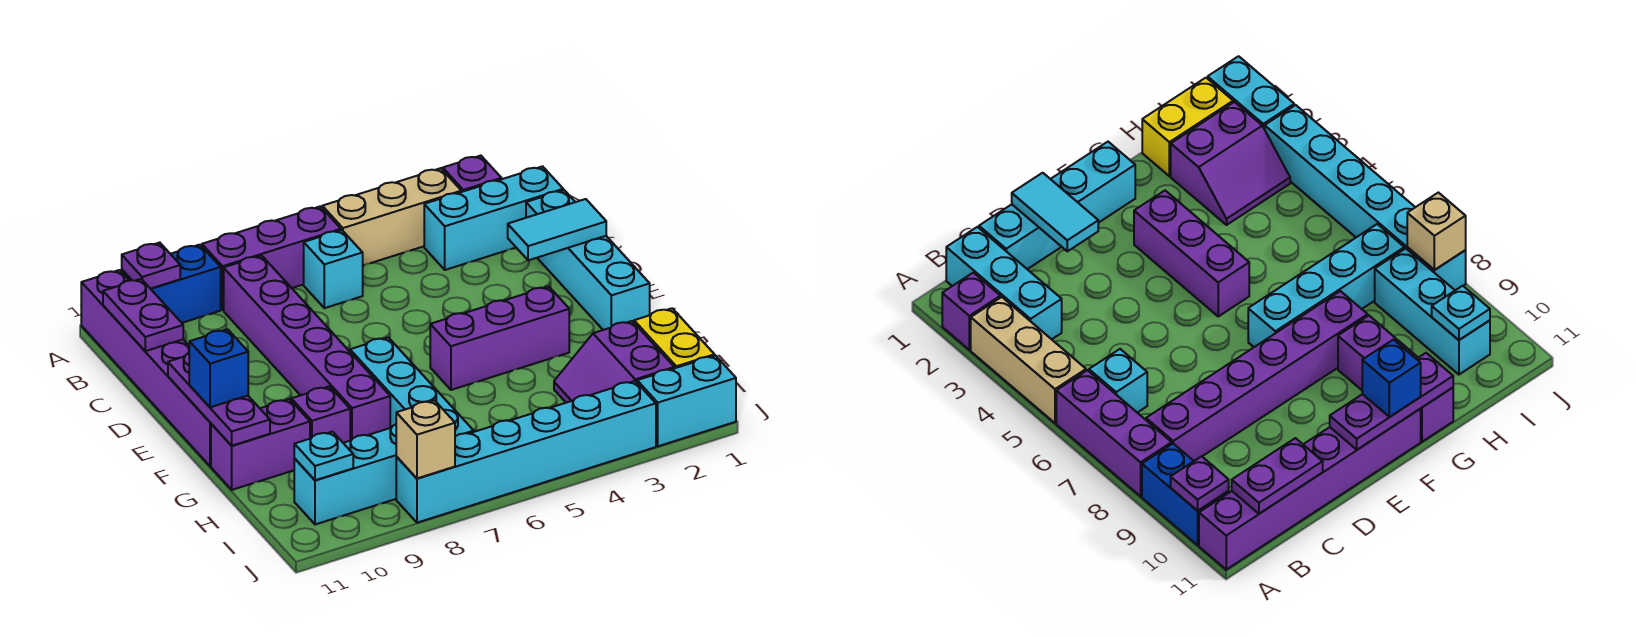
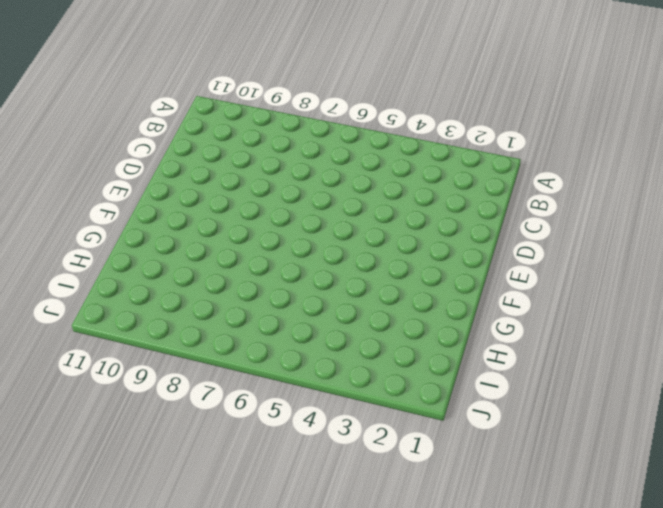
none -> purple brick A2 level 1
none -> tan brick A3:A5 level 1
none -> purple brick A6:A8 level 1

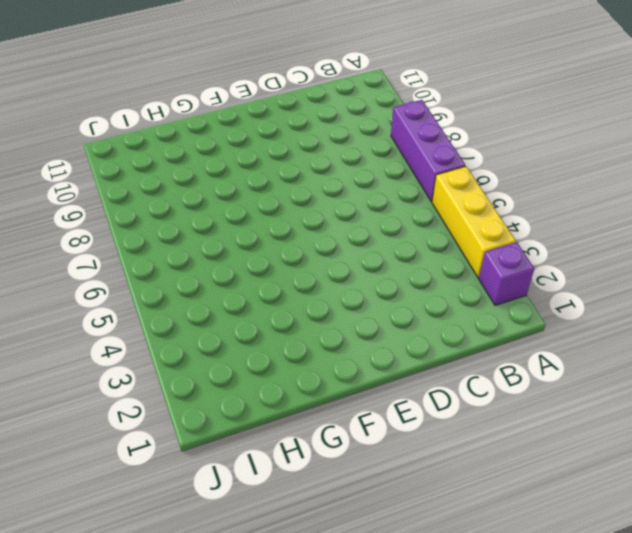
yellow brick A3:A5 level 1 -> tan brick A3:A5 level 1
none -> blue brick A9:A10 level 1
none -> purple brick A11:F11 level 1
none -> cyan brick B1:B3 level 1

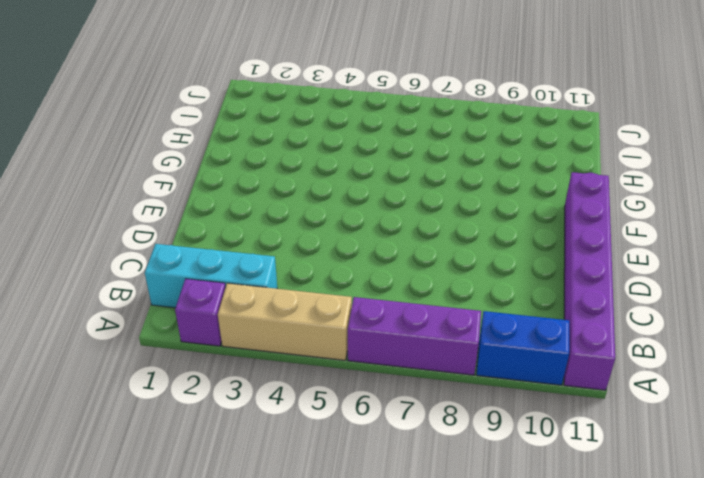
none -> cyan brick B6 level 1
none -> purple brick B8:G8 level 1
none -> cyan brick C1:F1 level 1

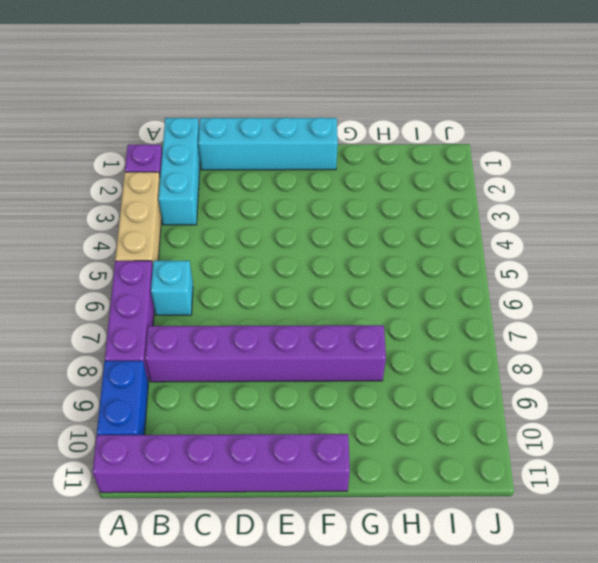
none -> purple brick F3:F5 level 1
none -> cyan brick F7:I7 level 1
none -> purple brick G9 level 1

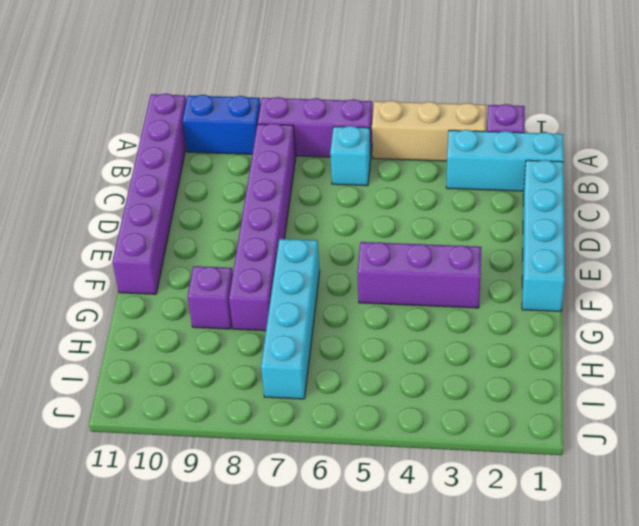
none -> purple brick G10:G11 level 1
none -> yellow brick H1:I1 level 1
none -> purple slope H2:I3 level 1 top 2

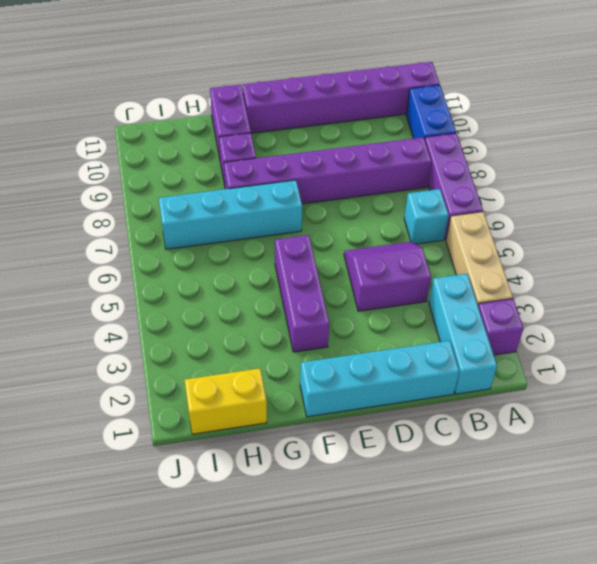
purple slope C4:D5 level 1 top 4 -> purple slope H2:I3 level 1 top 2
none -> cyan brick I8:I10 level 1
none -> cyan brick J1:J2 level 1
none -> cyan brick J3:J8 level 1

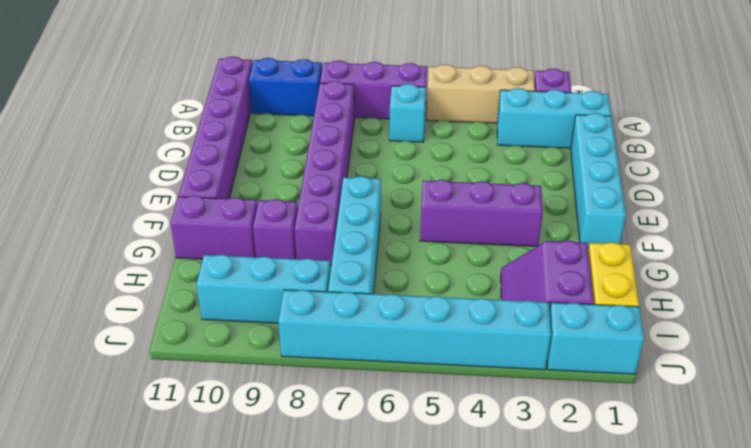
none -> purple plate A10 level 2
none -> purple plate B11:C11 level 2
none -> cyan tile D1:D2 level 2

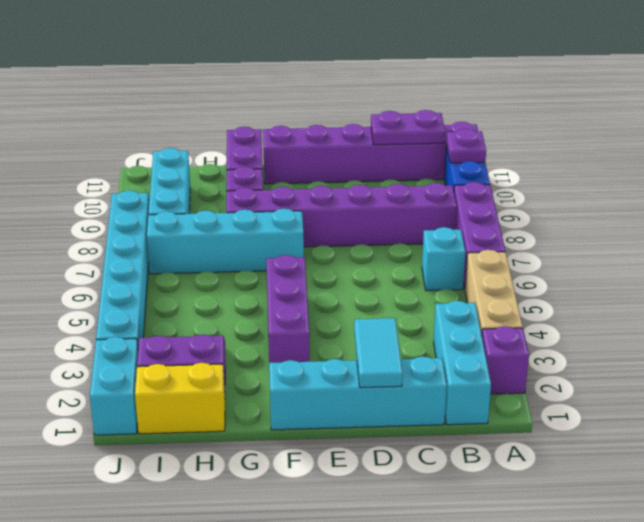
none -> purple plate E11:G11 level 2
none -> cyan plate I10 level 2
none -> tan brick J8 level 2

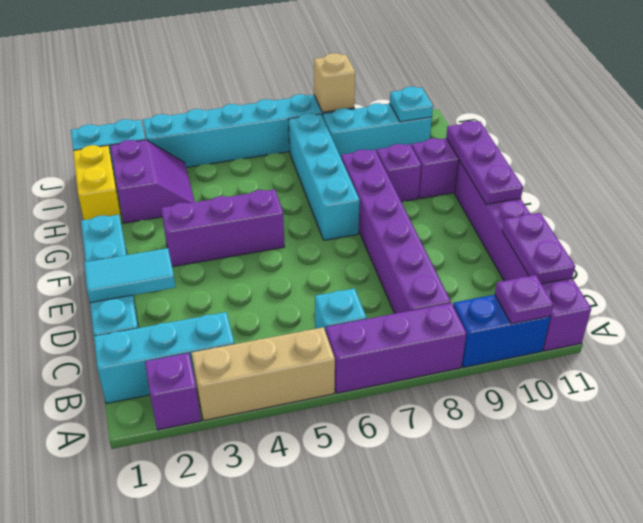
none -> blue brick F11 level 3

